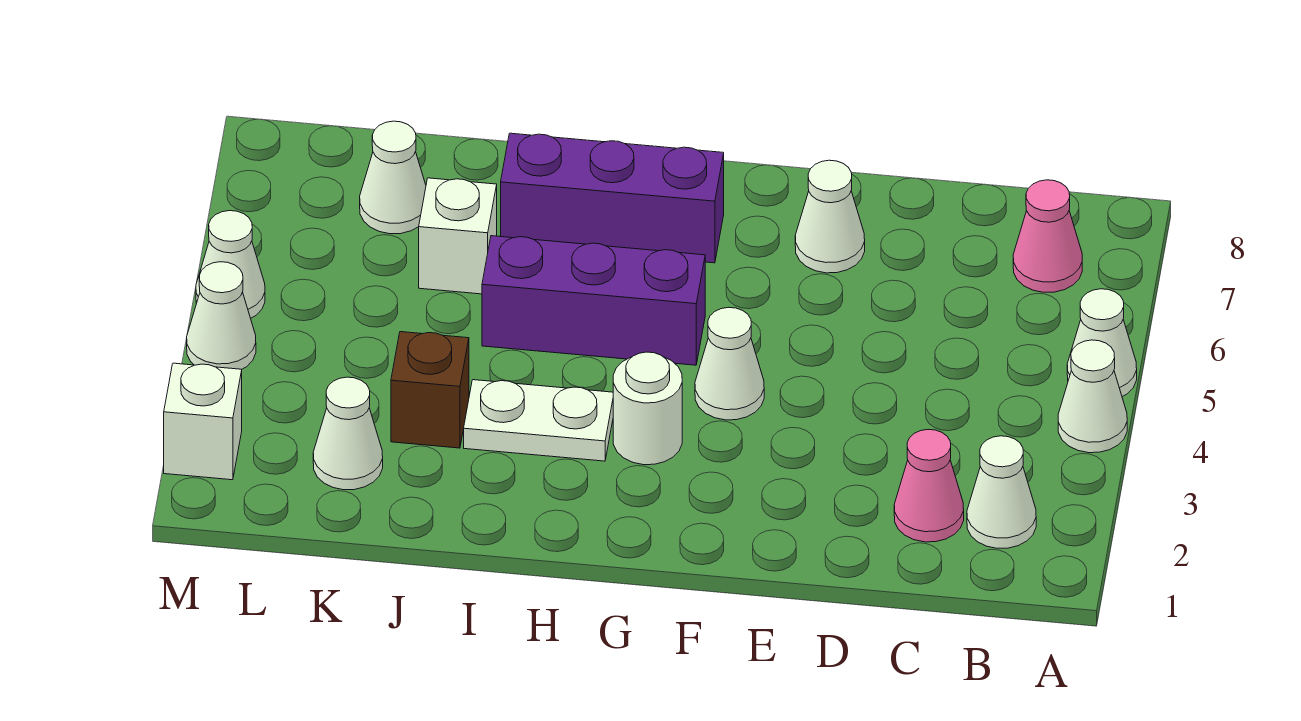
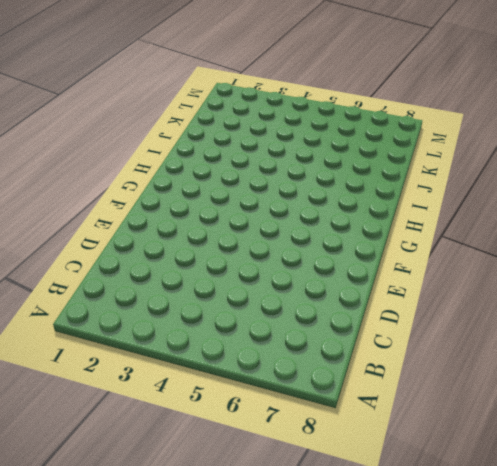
none -> white cone A4 level 1
none -> white cone A5 level 1
none -> white cone B2 level 1

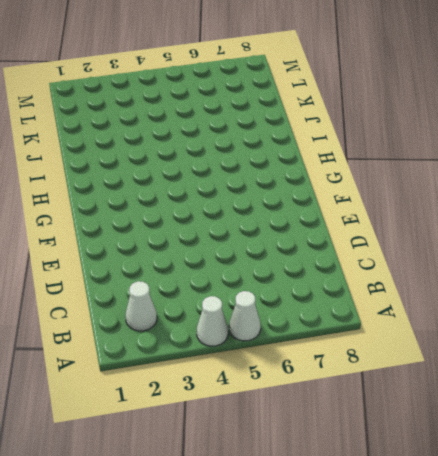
none -> pink cone B7 level 1
none -> pink cone C2 level 1
none -> white cone E7 level 1

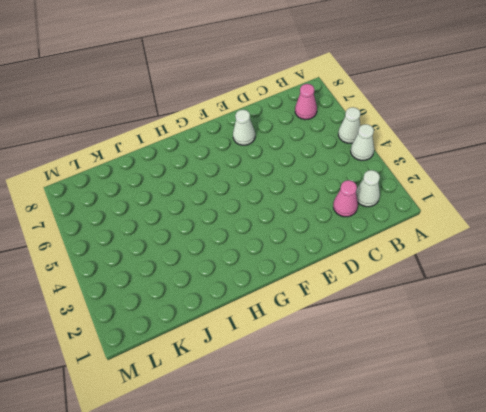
none -> white cone F4 level 1
none -> white round brick G3 level 1
none -> purple brick G5:I5 level 1

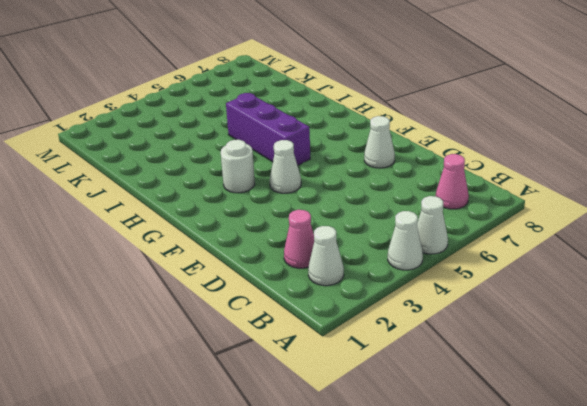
none -> purple brick G7:I7 level 1
none -> white plate H3:I3 level 1
none -> brown brick J3 level 1

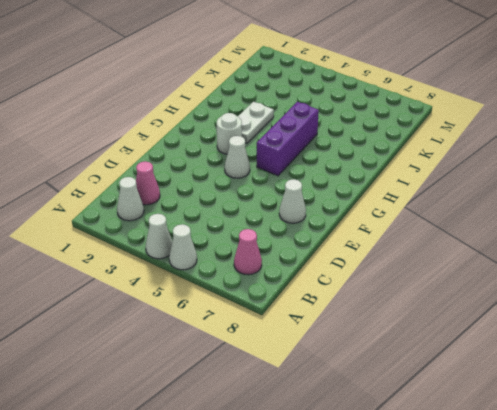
none -> purple brick G7:I7 level 1
none -> brown brick J3 level 1
none -> white brick J6 level 1

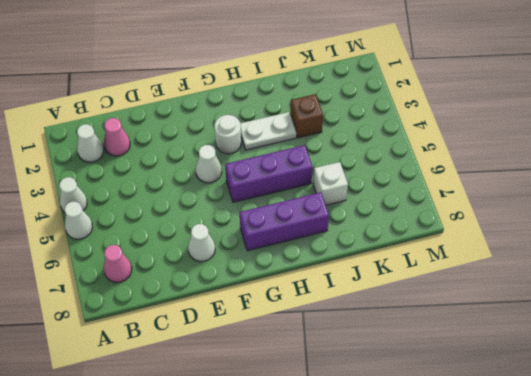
none -> white cone K2 level 1
none -> white cone K7 level 1
none -> white brick M2 level 1

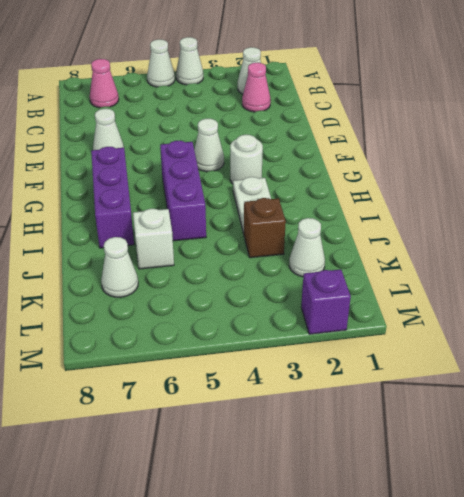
purple brick M2 level 1 -> white brick M2 level 1
none -> white cone M4 level 1
none -> white cone M5 level 1

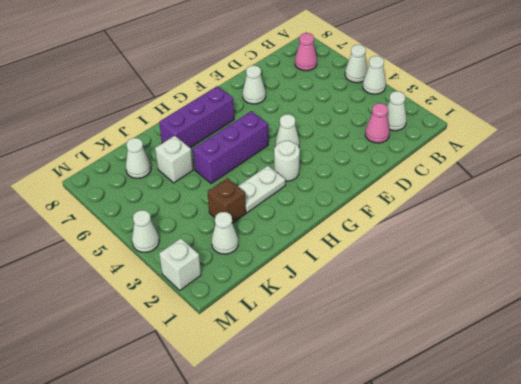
none -> white cone M5 level 1

